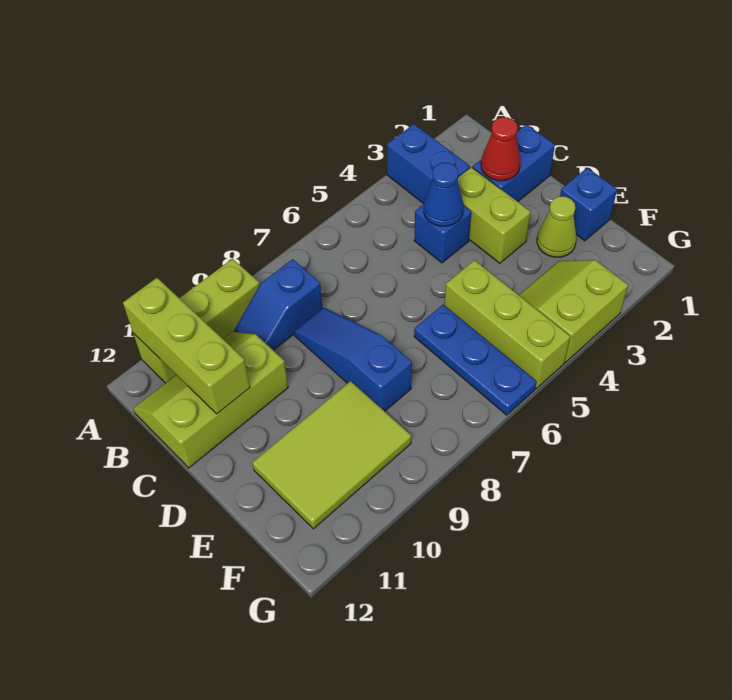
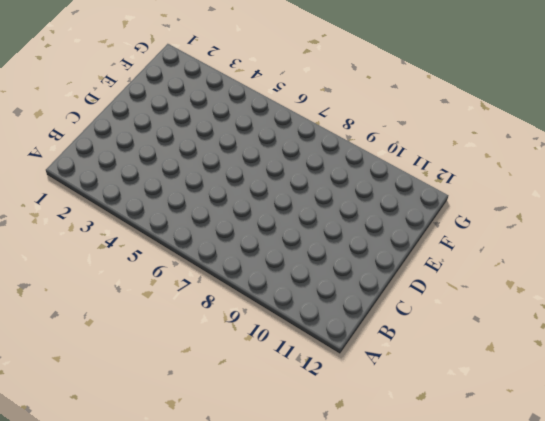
none -> blue brick A3:B3 level 1
none -> lime brick A9:A11 level 1
none -> blue slope B8:B9 level 1 top 8

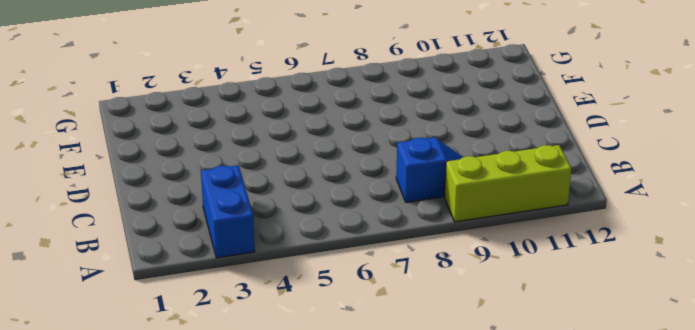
none -> lime slope B10:C12 level 1 top C
none -> blue brick C1:C2 level 1
none -> lime brick C3:D3 level 1

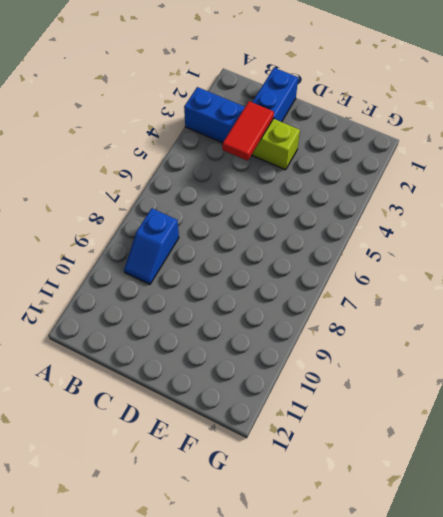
red tile C3:C4 level 2 -> blue cone C4 level 2
none -> lime brick A9:A11 level 1
none -> lime slope B10:C12 level 1 top C
none -> blue brick C4 level 1

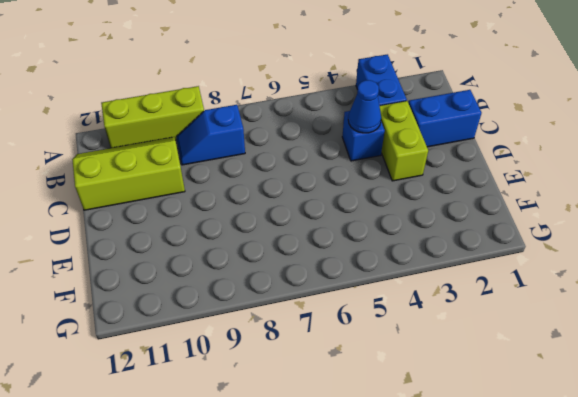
none -> blue slope C8:E8 level 1 top E
none -> blue brick E1 level 1
none -> lime cone E2 level 1

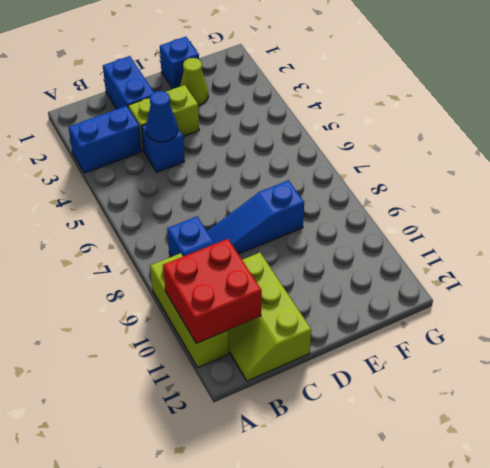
red brick A10:B11 level 2 -> lime brick A11:C11 level 2
none -> lime brick E5:G5 level 1
none -> blue plate E6:G6 level 1
none -> lime tile E9:F11 level 1

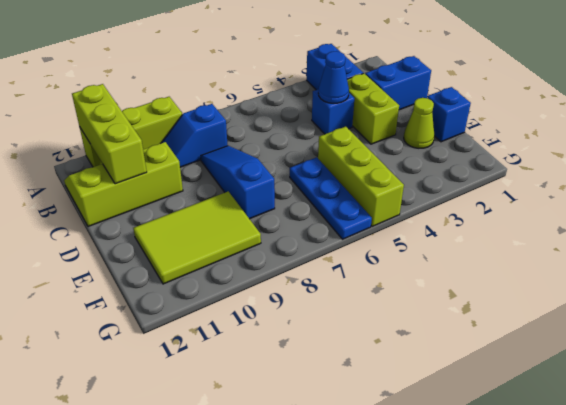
none -> lime slope F3:G4 level 1 top G
none -> red cone C2 level 2

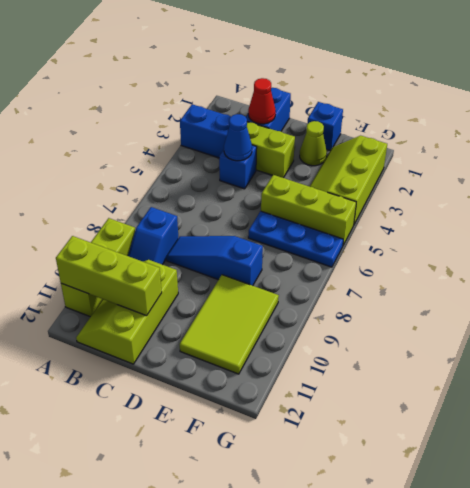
lime slope F2:G4 level 1 top G -> lime slope F3:G4 level 1 top G

